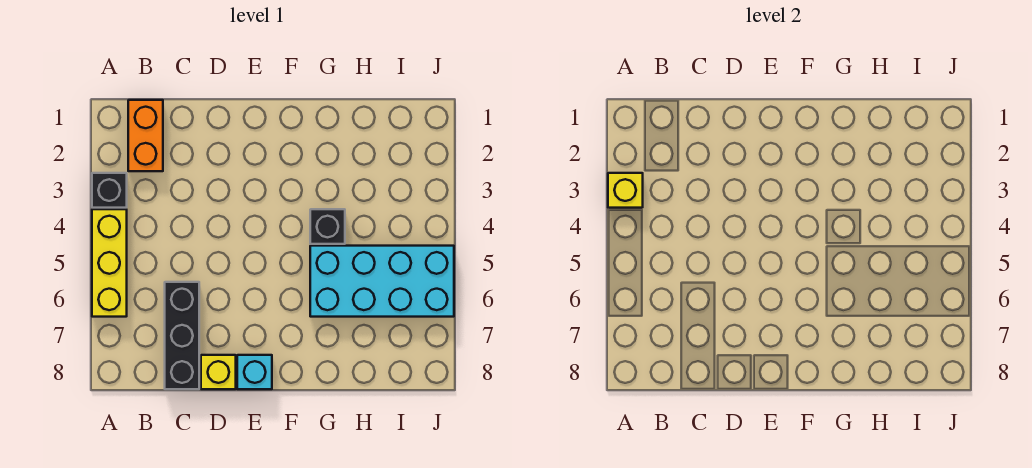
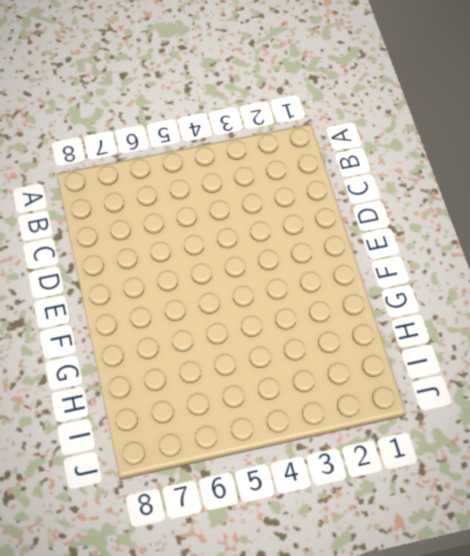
none -> black brick A3 level 1
none -> yellow brick A4:A6 level 1

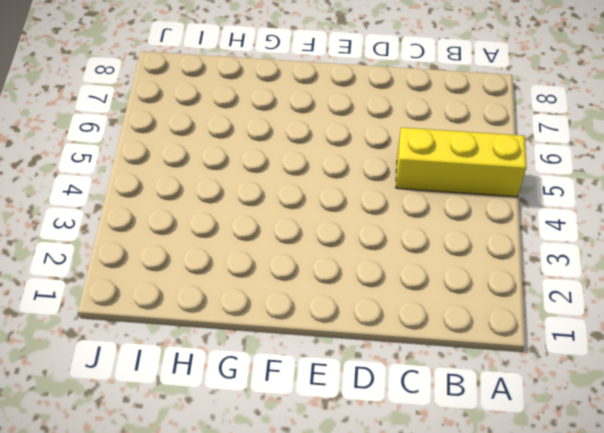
yellow brick A5:C5 level 1 -> yellow brick A4:A6 level 1
none -> black brick A3 level 1
none -> orange brick B1:B2 level 1

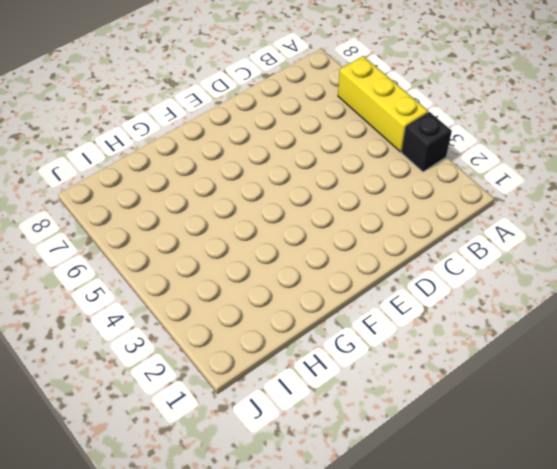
none -> orange brick B1:B2 level 1
none -> black brick C6:C8 level 1

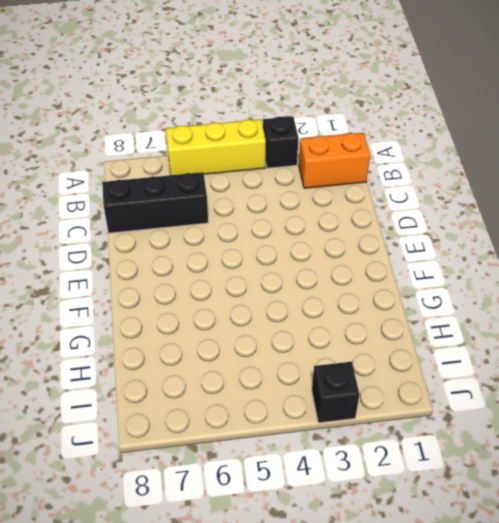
black brick J3 level 1 -> black brick G4 level 1
none -> yellow brick D8 level 1
none -> cyan brick E8 level 1

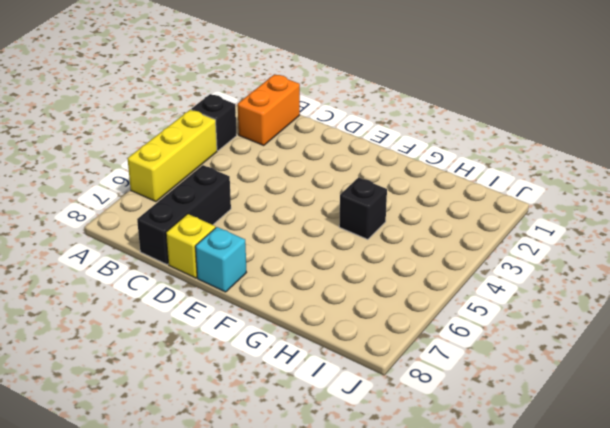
none -> cyan brick G5:J6 level 1
none -> yellow brick A3 level 2

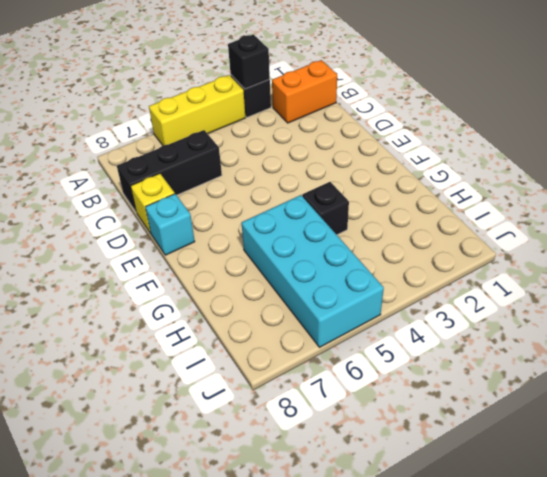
black brick A3 level 2 -> yellow brick A3 level 2

